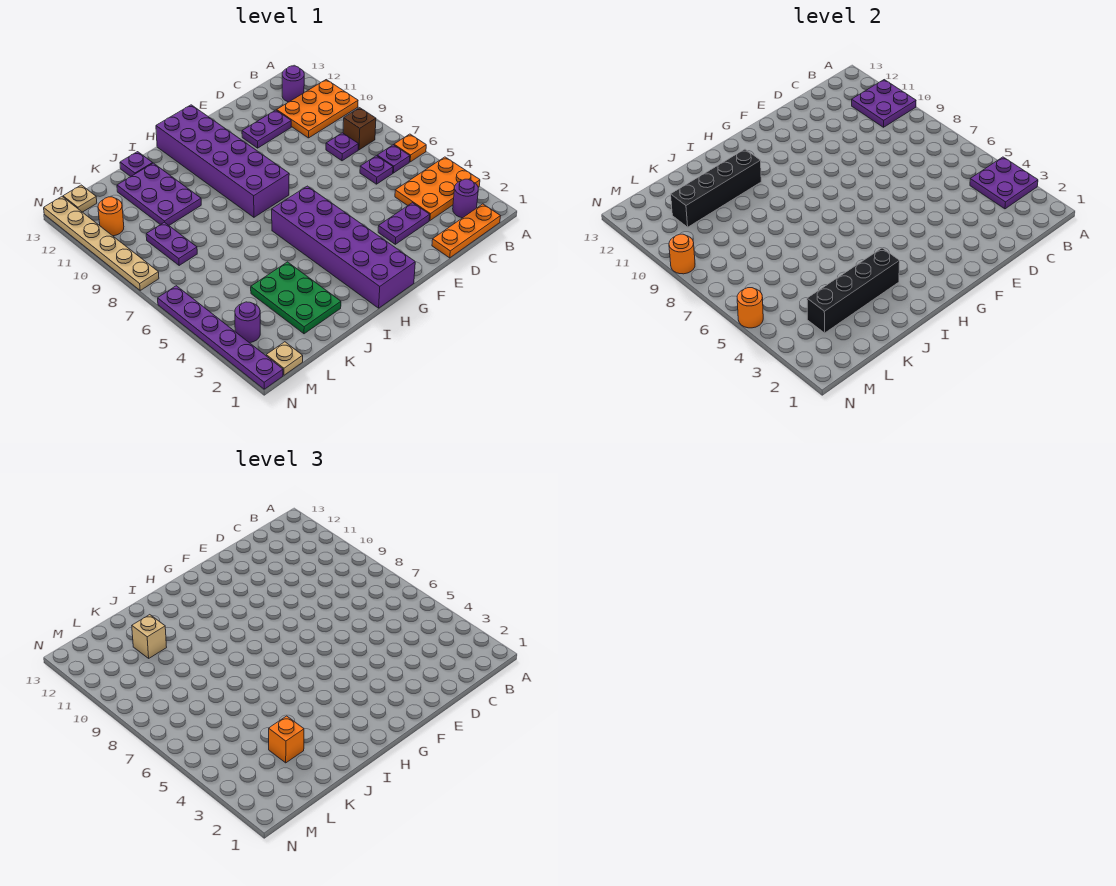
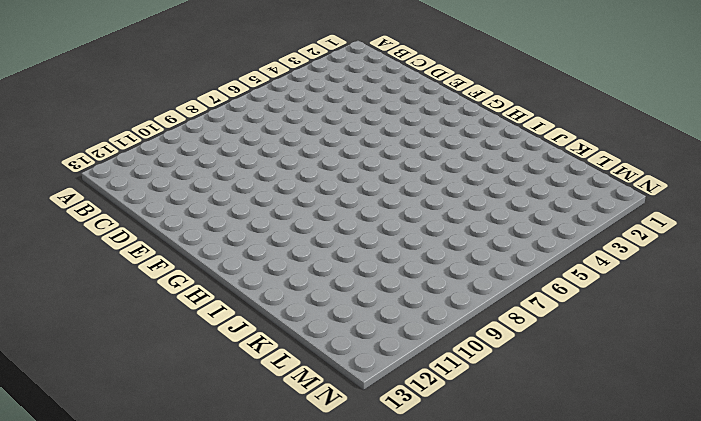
none -> orange plate A3:C4 level 1
none -> orange plate A6 level 1
none -> orange plate A10:C11 level 1
none -> orange plate B1:D1 level 1

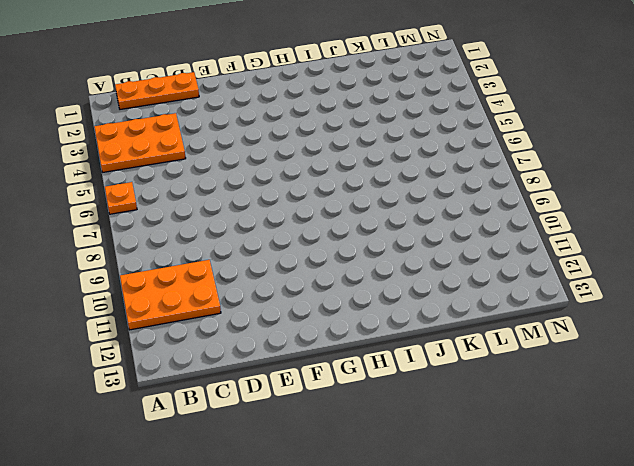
none -> purple round brick B2 level 1
none -> purple plate B6 level 1
none -> brown brick B8 level 1
none -> purple round brick B12 level 1

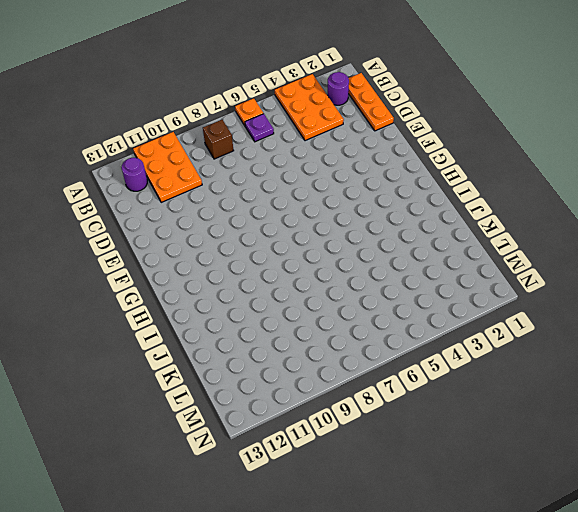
none -> purple plate C6 level 1
none -> purple plate C8 level 1
none -> purple plate D3:E3 level 1
none -> purple plate D11:E11 level 1

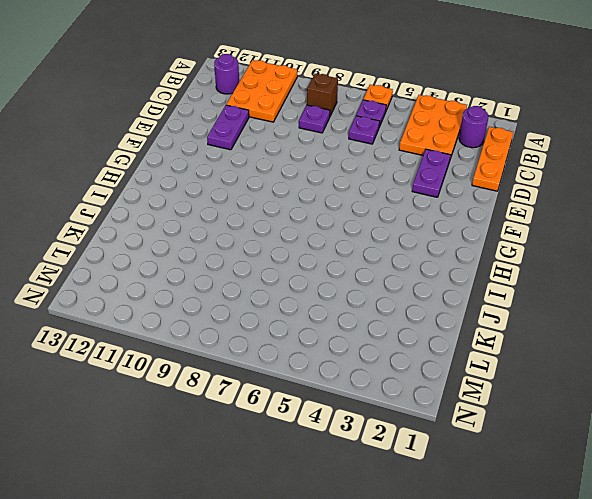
none -> purple brick G1:H6 level 1
none -> purple brick G8:H13 level 1
none -> green plate J2:K4 level 1
none -> purple plate J10:K12 level 1

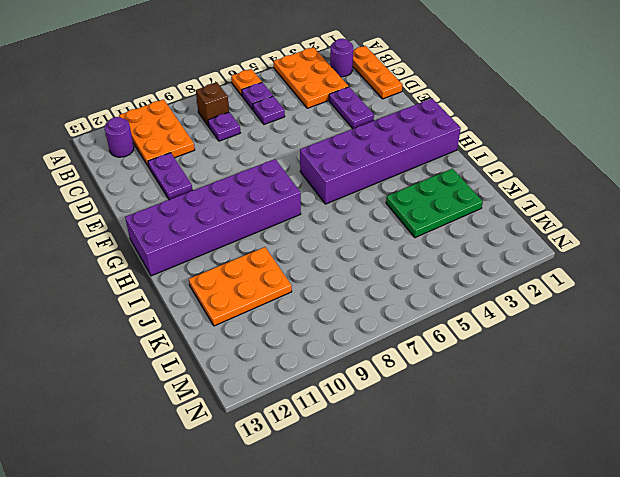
orange plate J10:K12 level 1 -> purple plate J10:K12 level 1
none -> purple plate J13 level 1
none -> purple plate L8:L9 level 1
none -> tan plate M1 level 1
none -> purple round brick M3 level 1

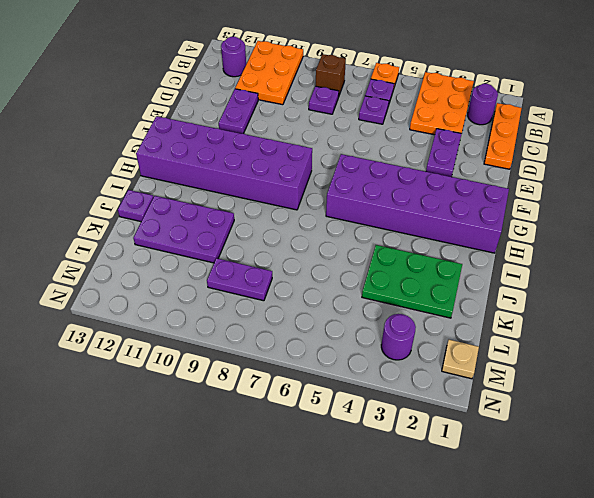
none -> orange round brick M11 level 1
none -> tan plate M13 level 1
none -> purple plate N1:N6 level 1
none -> tan plate N8:N13 level 1

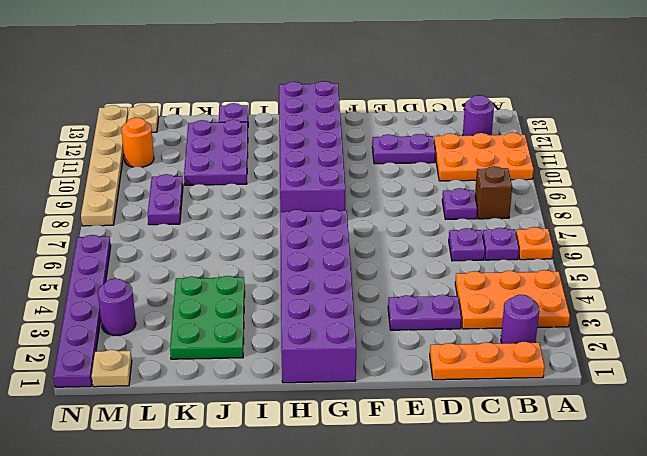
none -> purple plate A3:B4 level 2
none -> purple plate A10:B11 level 2
none -> black brick I3:L3 level 2
none -> black brick I11:L11 level 2

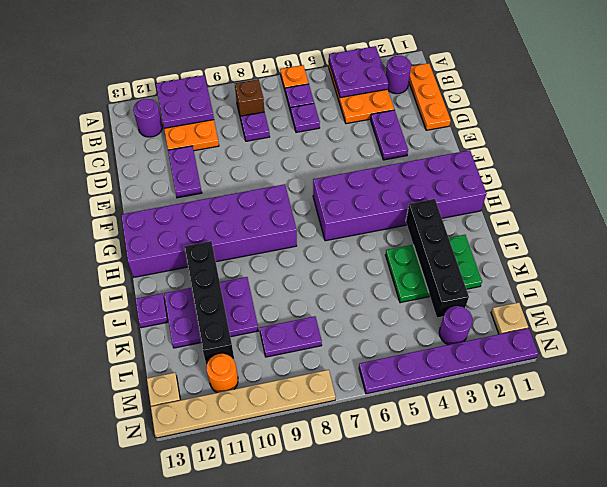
none -> orange round brick N5 level 2
none -> orange round brick N9 level 2
none -> orange brick K3 level 3
none -> tan brick K11 level 3

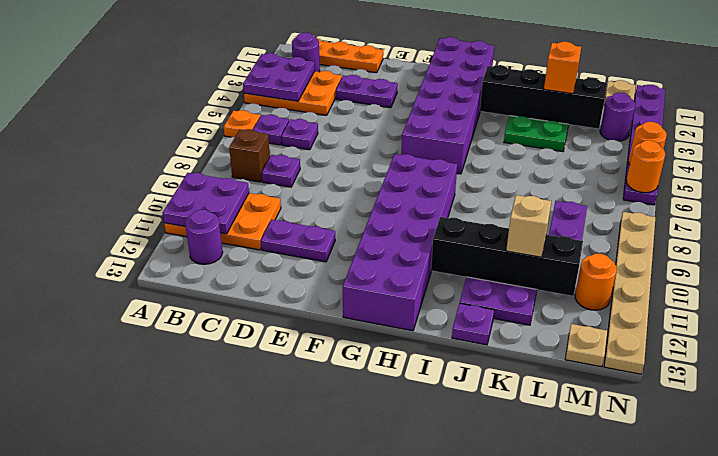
orange round brick N6 level 2 -> orange round brick N9 level 2

